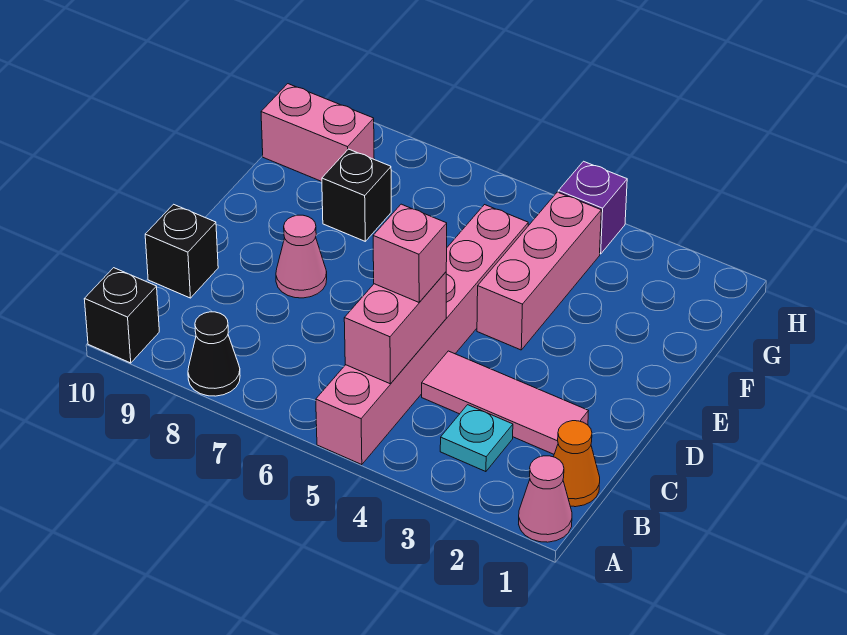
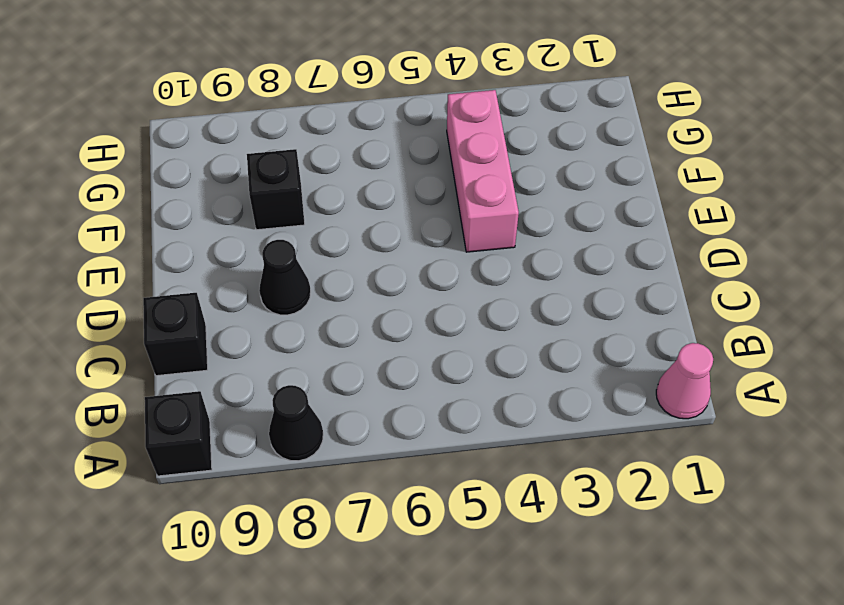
black cone D8 level 1 -> pink cone D8 level 1
none -> pink brick A5:F5 level 1
none -> orange cone B1 level 1
none -> cyan plate B3 level 1

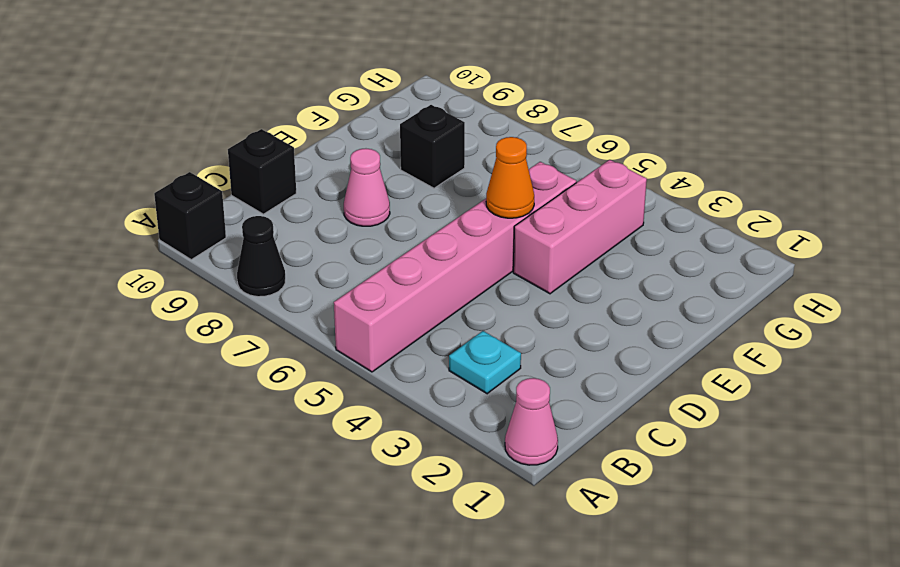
orange cone E5 level 2 -> orange cone B1 level 1
none -> pink tile C2:C4 level 1
none -> pink brick G9:G10 level 1
none -> purple brick H4 level 1

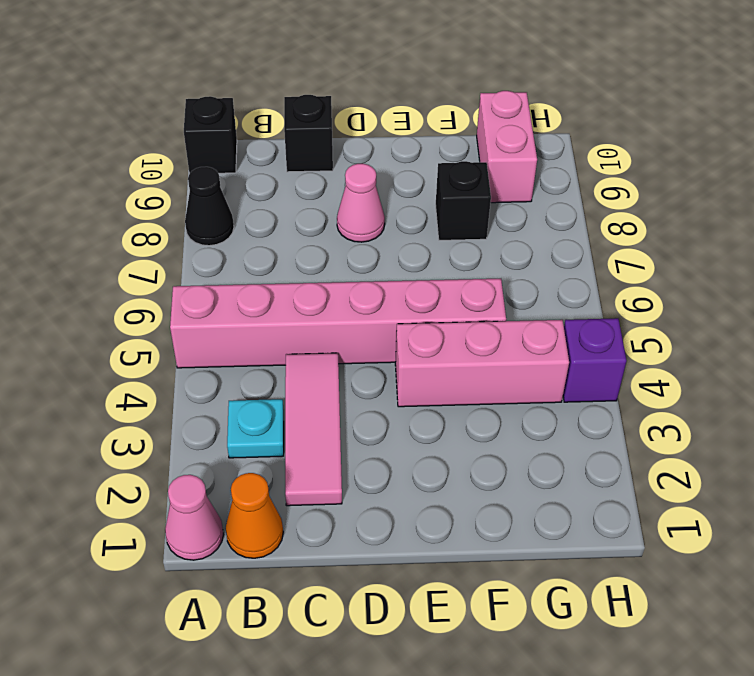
none -> pink brick B5:C5 level 2
none -> pink brick C5 level 3

